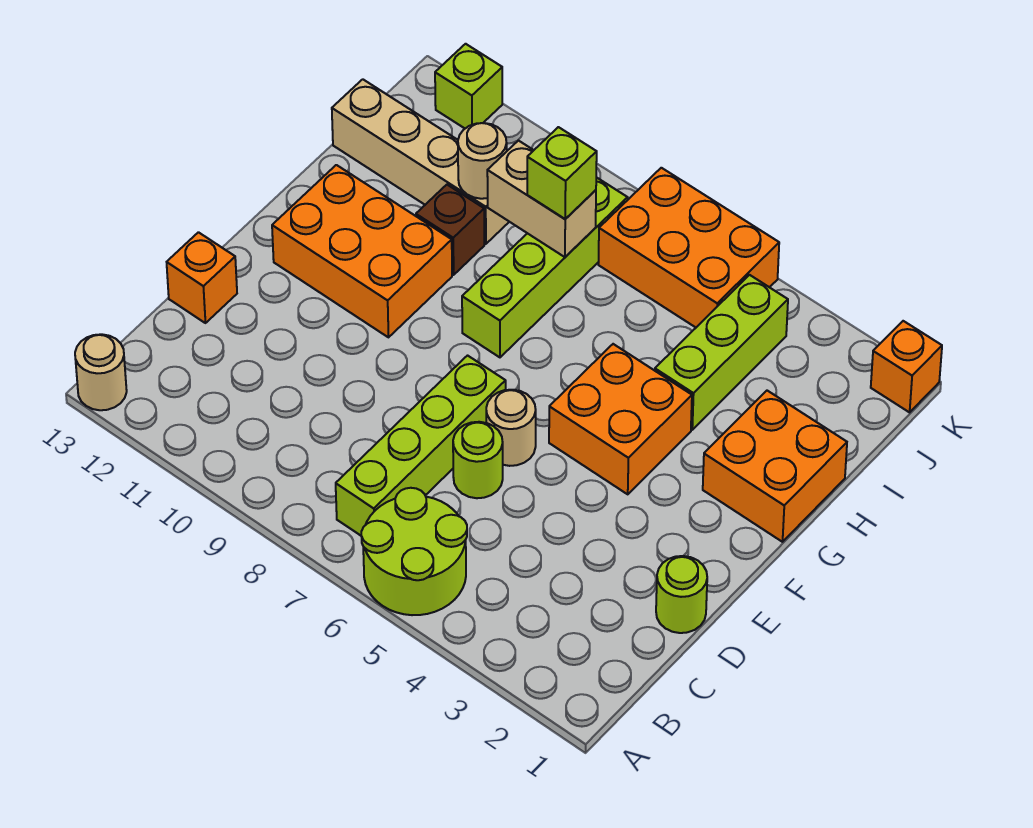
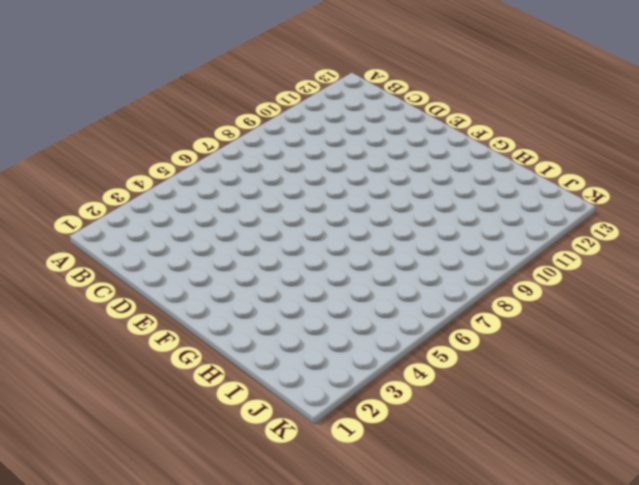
none -> lime round brick A5:B6 level 1
none -> tan round brick A13 level 1
none -> lime brick B7:E7 level 1

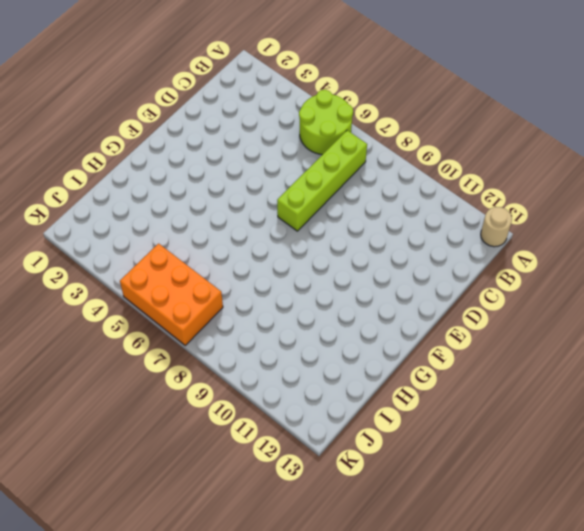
none -> lime round brick D1 level 1
none -> lime round brick D6 level 1
none -> orange brick D13 level 1

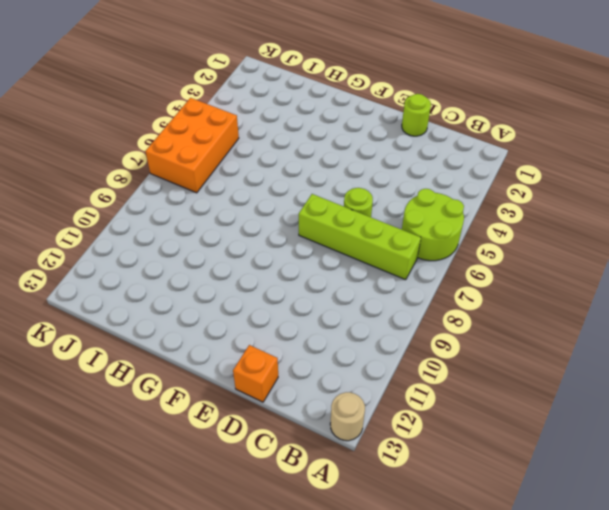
none -> tan round brick E6 level 1
none -> orange brick F4:G5 level 1
none -> orange brick F10:G12 level 1

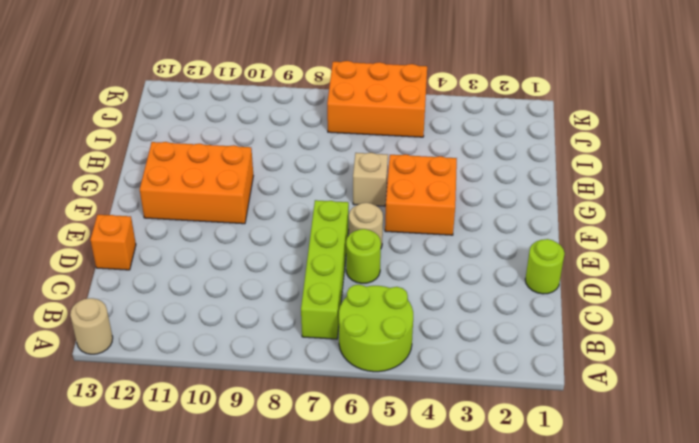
tan brick G6 level 1 -> none
none -> orange brick G1:H2 level 1
none -> lime brick G8:J8 level 1
none -> lime brick H4:J4 level 1

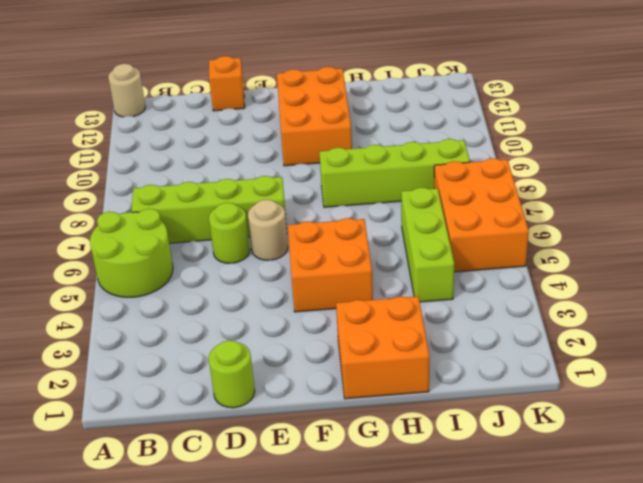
lime brick I4:I6 level 1 -> lime brick H4:J4 level 1
none -> brown brick H10 level 1
none -> tan brick I10:I13 level 1
none -> orange brick K1 level 1

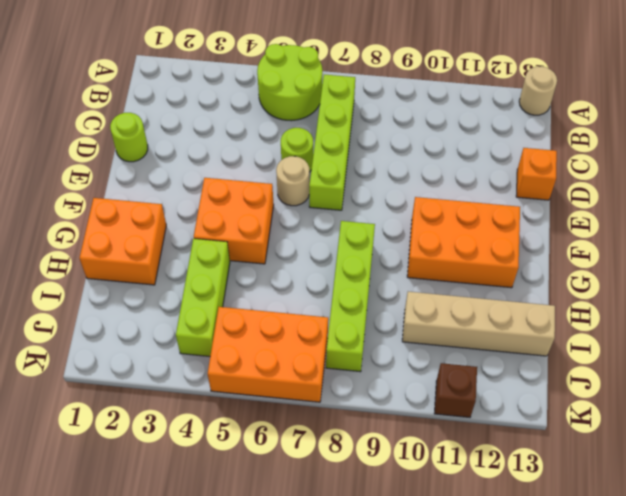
brown brick K11 level 1 -> brown brick H10 level 1
none -> orange brick K1 level 1
none -> lime brick K12 level 1
none -> tan brick I8:I9 level 2

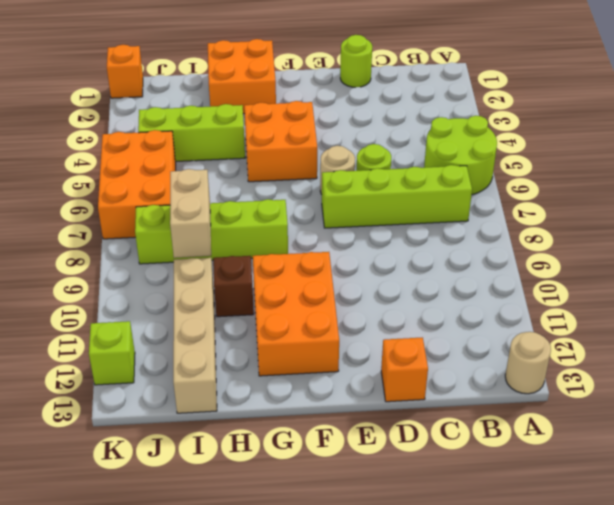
none -> tan round brick I10 level 2
none -> lime brick I8 level 3

